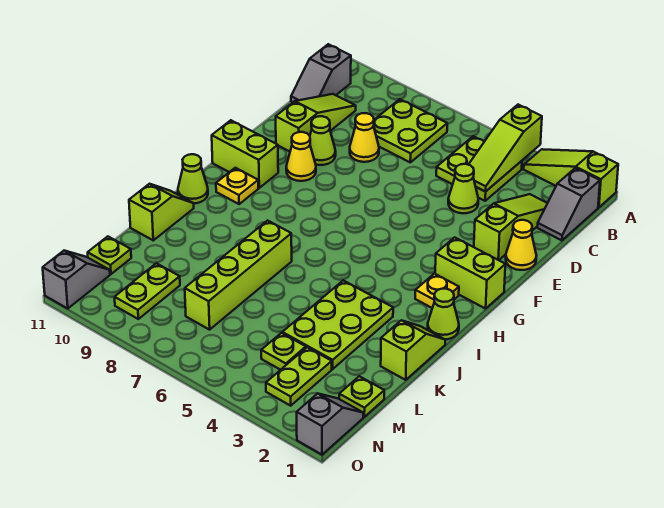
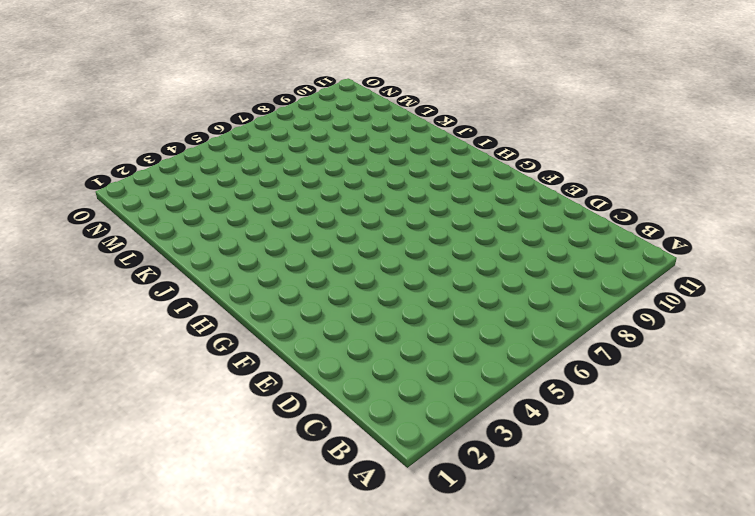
none -> lime slope A1:A3 level 1 top 1
none -> grey slope B1:C1 level 1 top B
none -> lime plate B4:C5 level 1
none -> lime plate B7:C8 level 1

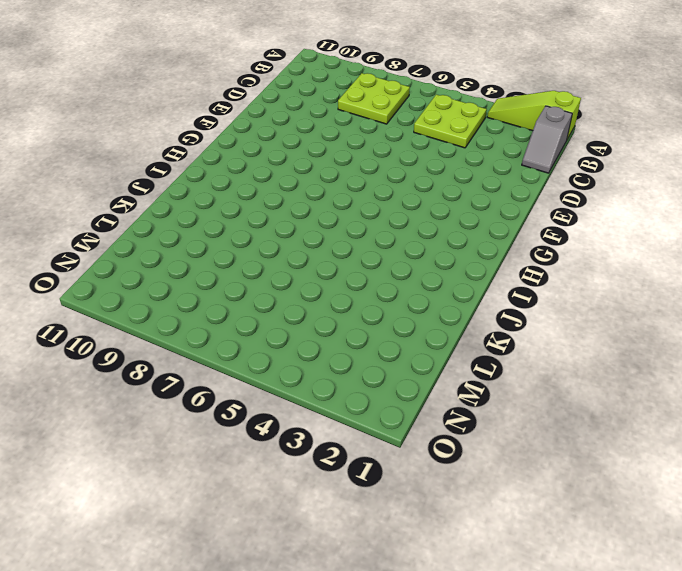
none -> grey slope B11:C11 level 1 top B
none -> lime slope C2:E2 level 1 top E
none -> lime slope C10:E10 level 1 top E
none -> lime cone D4 level 1

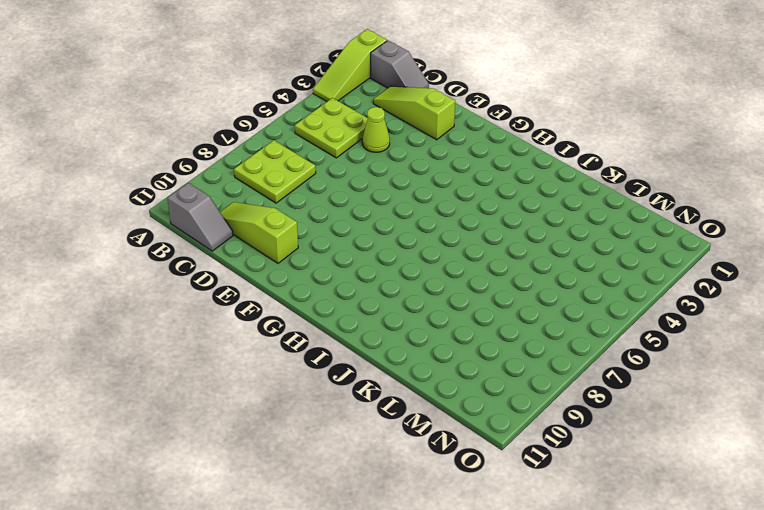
none -> yellow cone D8 level 1
none -> yellow cone E1 level 1
none -> lime cone E9 level 1
none -> yellow cone F9 level 1

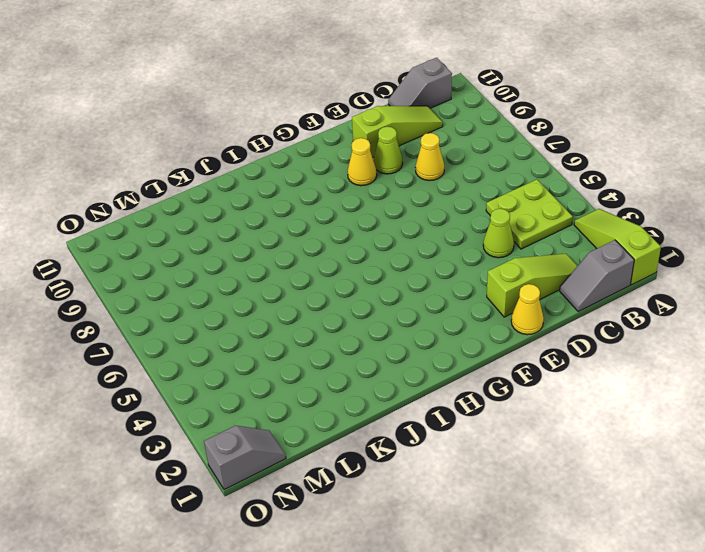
none -> lime plate B7:C8 level 1
none -> lime brick G1:G2 level 1
none -> lime brick G10:G11 level 1
none -> yellow plate H2 level 1

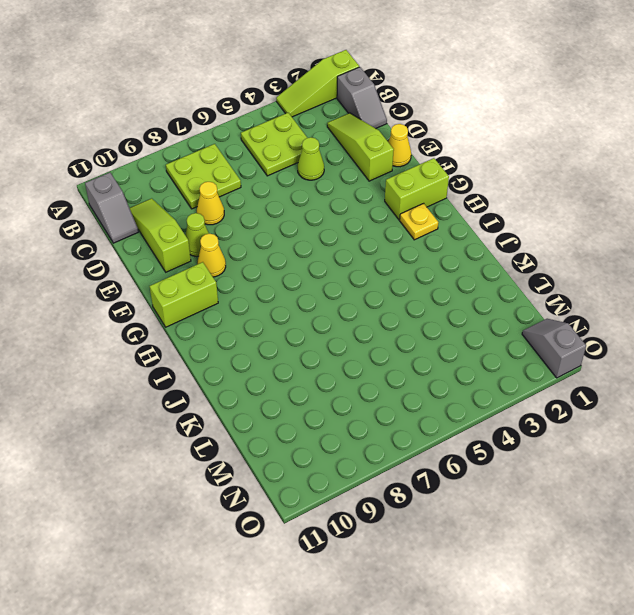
none -> yellow plate H10 level 1
none -> lime cone I1 level 1
none -> lime cone I11 level 1
none -> lime slope J1:K1 level 1 top K

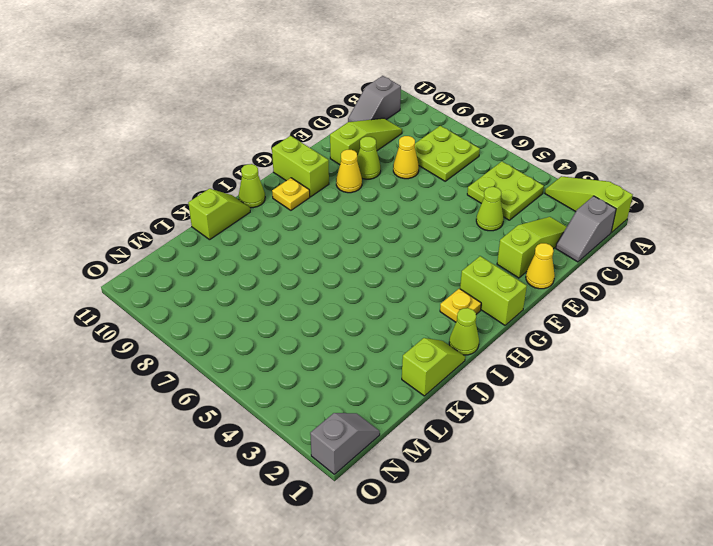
none -> lime plate J3:L4 level 1
none -> lime brick J7:M7 level 1
none -> lime plate M1 level 1
none -> lime plate M3:N3 level 1

